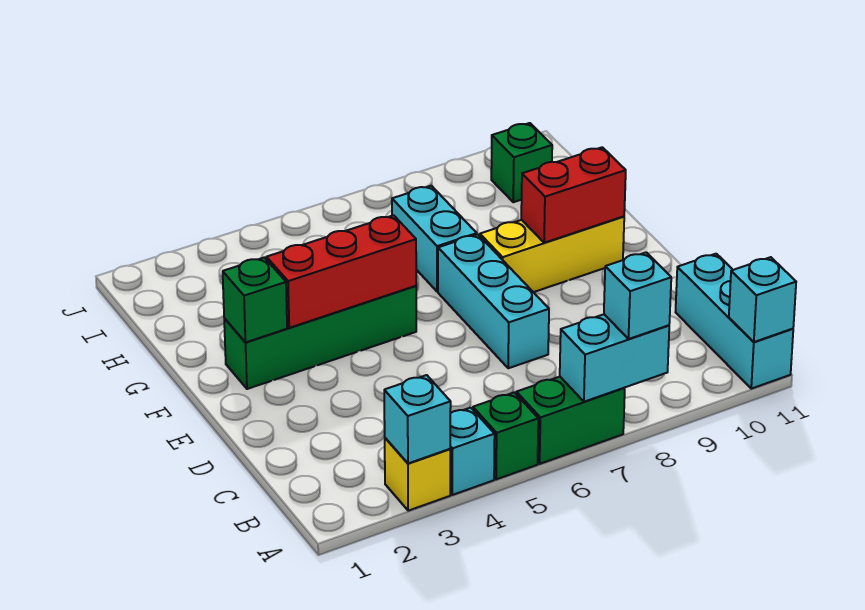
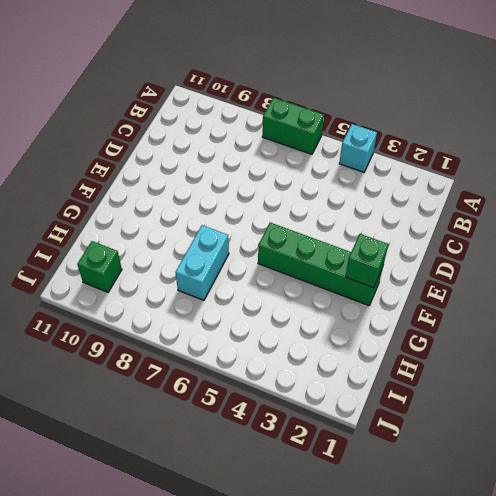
none -> yellow brick A3 level 1
none -> green brick A5 level 1
none -> cyan brick A11:C11 level 1

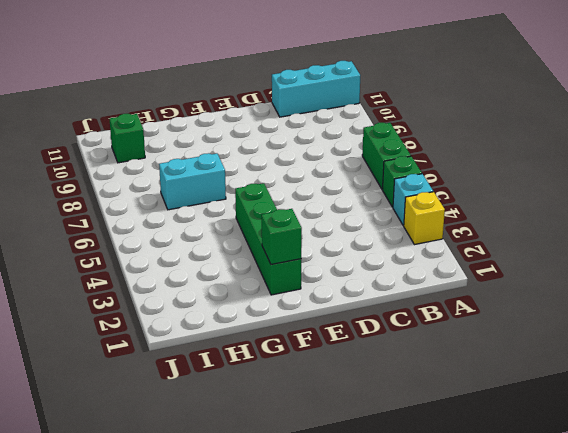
none -> cyan brick D7:F7 level 1
none -> yellow brick F8:F10 level 1
none -> cyan brick A3 level 2

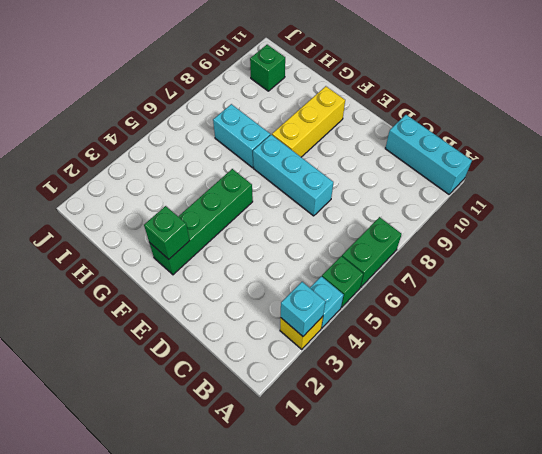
none -> cyan brick A7:A8 level 2
none -> cyan brick A11 level 2
none -> red brick F3:F5 level 2

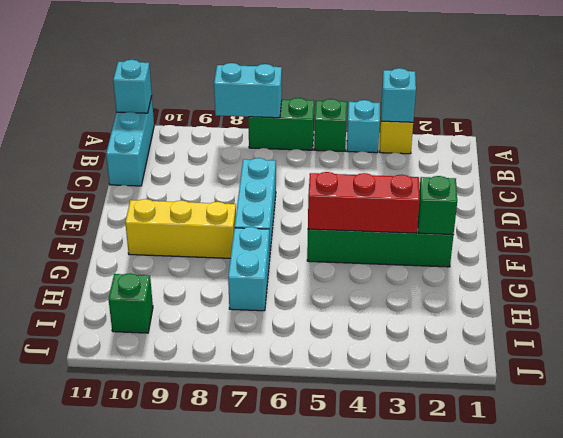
none -> red brick F9:F10 level 2
none -> cyan brick A8 level 3

